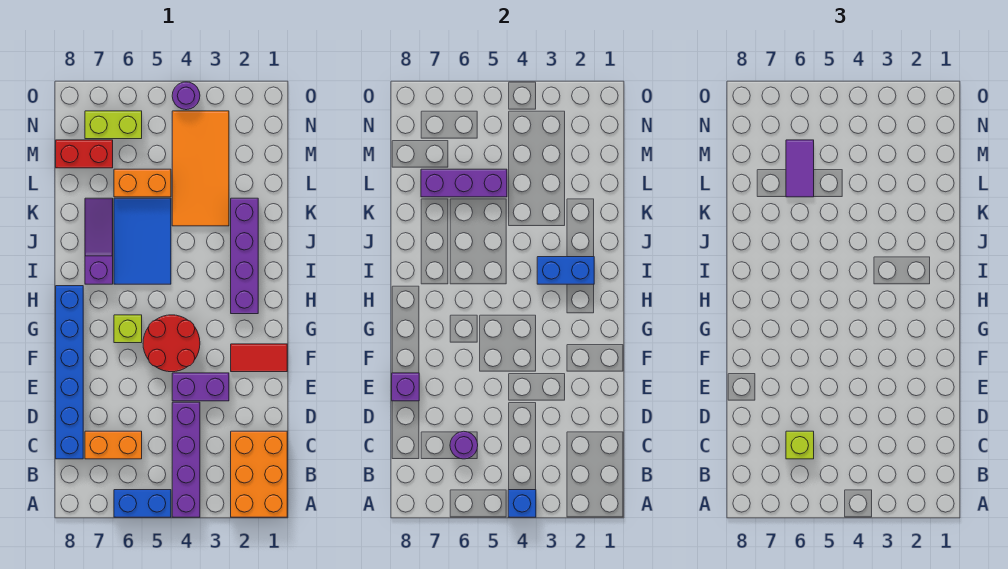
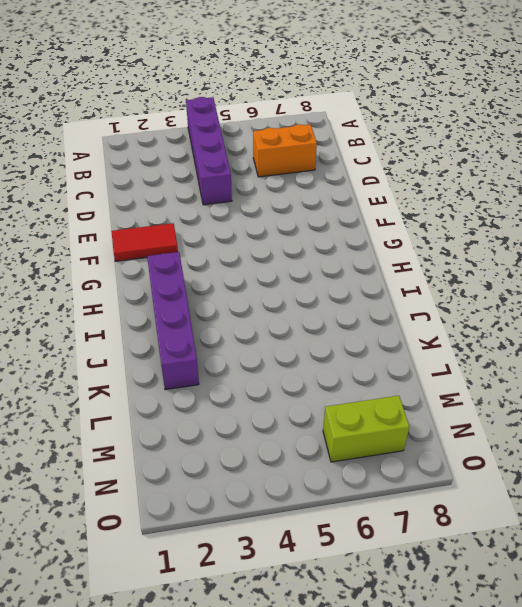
none -> orange brick A1:C2 level 1
none -> blue brick A5:A6 level 1
none -> blue brick C8:H8 level 1

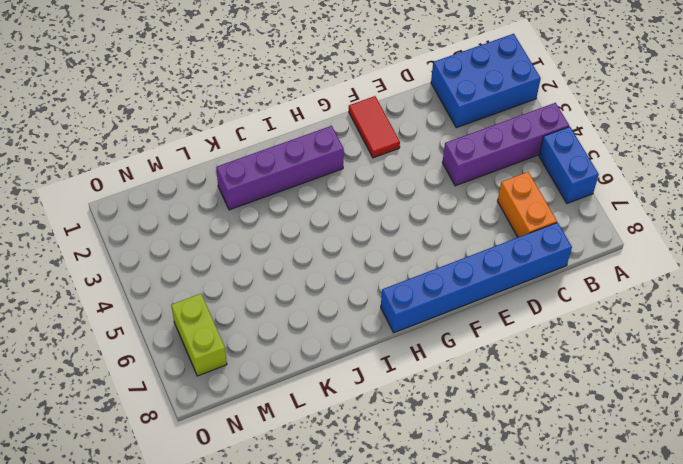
blue brick A1:C2 level 1 -> orange brick A1:C2 level 1
none -> purple brick E3:E4 level 1
none -> red round brick F4:G5 level 1
none -> lime brick G6 level 1

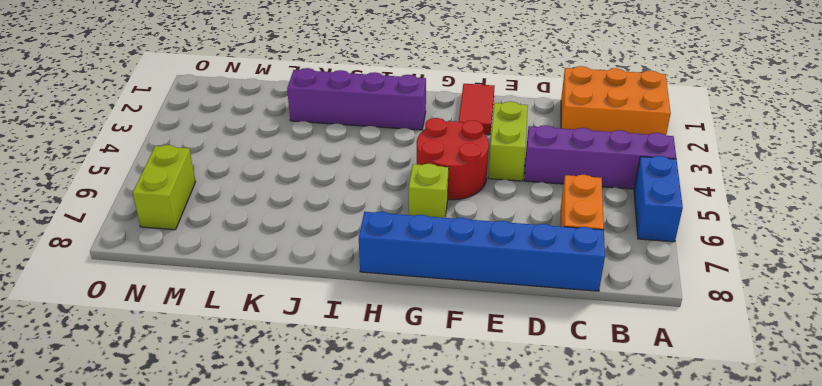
lime brick E3:E4 level 1 -> purple brick E3:E4 level 1
none -> blue tile I5:K6 level 1
none -> purple slope I7:K7 level 1 top I
none -> orange tile K3:N4 level 1

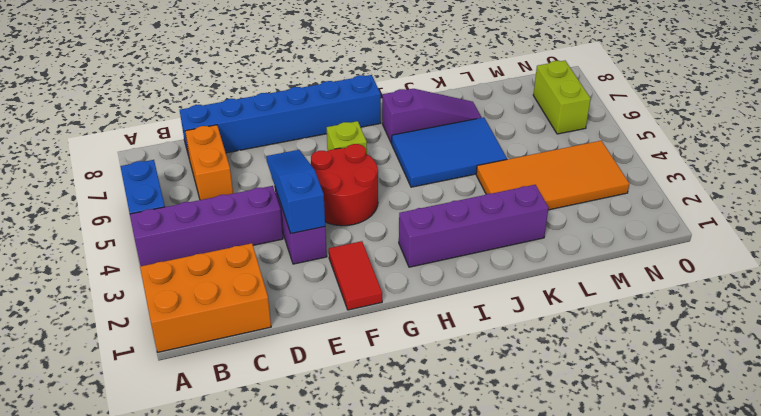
blue slope E3:E5 level 2 top 3 -> none
none -> orange brick L5:L6 level 1
none -> red brick M7:M8 level 1
none -> purple round brick O4 level 1

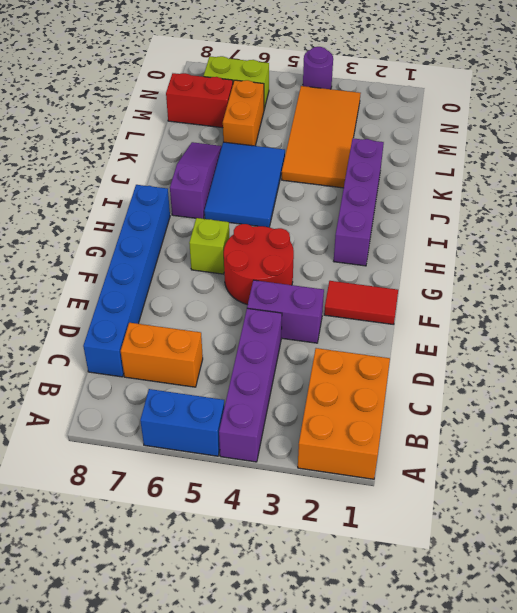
orange brick L6:M6 level 1 -> orange brick L5:L6 level 1
none -> blue brick A4 level 2
none -> purple round brick C6 level 2
none -> purple brick E8 level 2

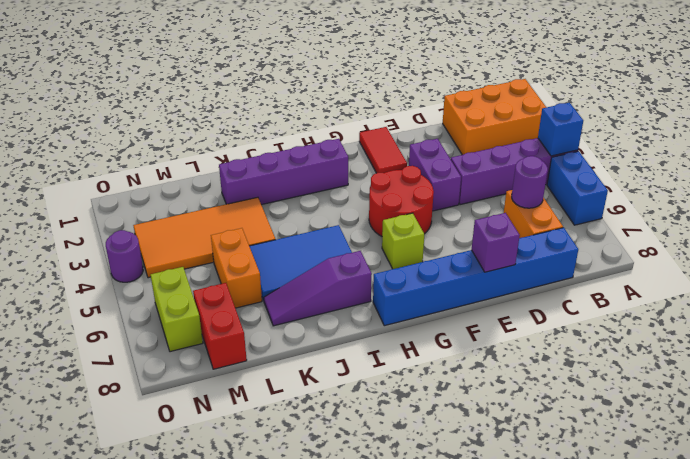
none -> blue brick I2:I3 level 2
none -> purple brick L5:L7 level 2
none -> lime brick C6 level 3

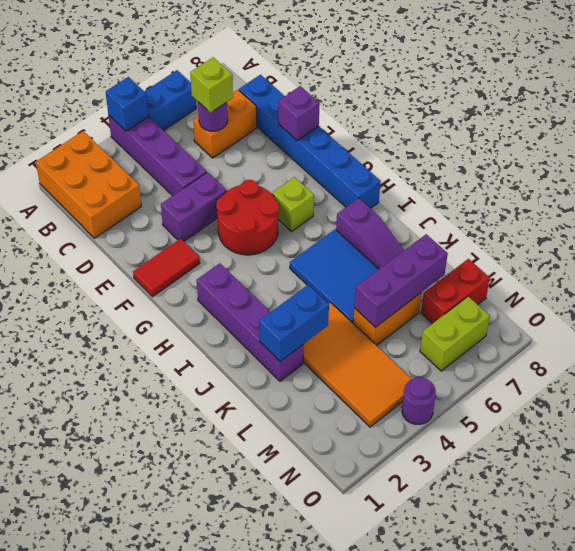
blue brick K2:K3 level 2 -> blue brick I2:I3 level 2
none -> purple tile L6:M6 level 3

